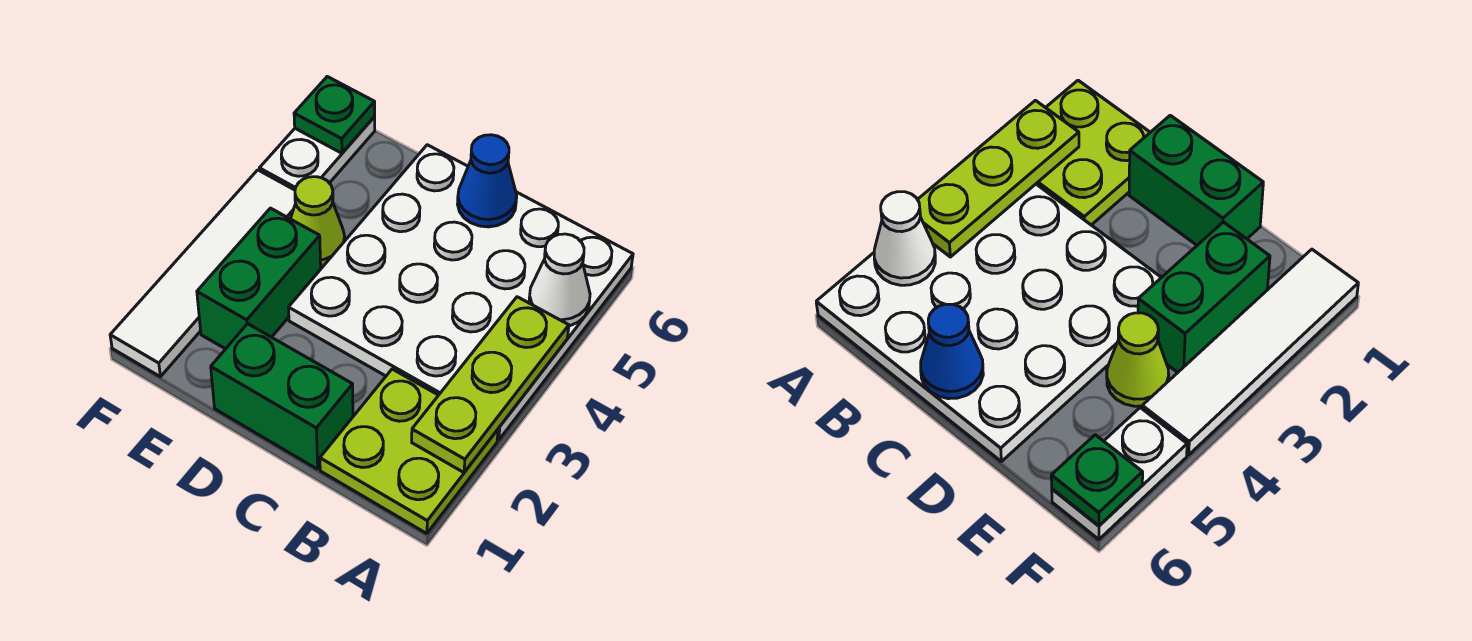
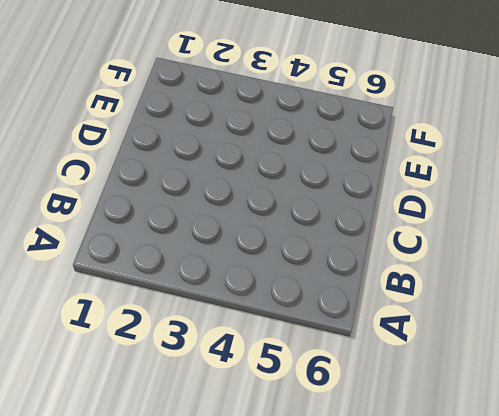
none -> lime plate A1:B2 level 1
none -> white plate A3:D6 level 1

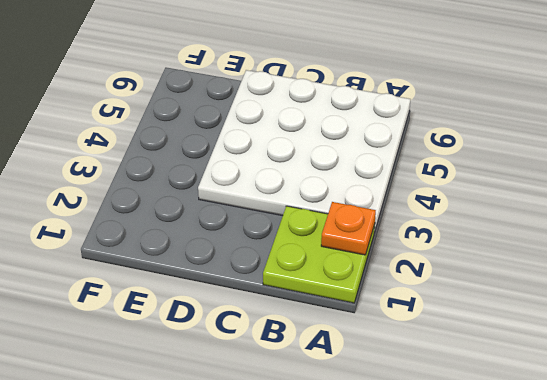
orange plate A2 level 2 -> lime plate A2:A4 level 2
none -> green brick C1:D1 level 1
none -> green brick E2:E3 level 1

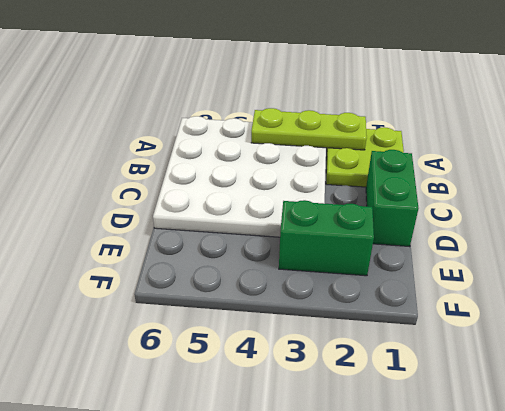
none -> lime cone E4 level 1
none -> white tile F1:F4 level 1

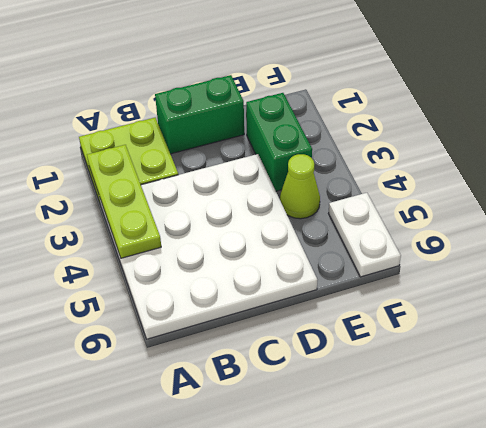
none -> white tile F1:F4 level 1
none -> white cone A5 level 2

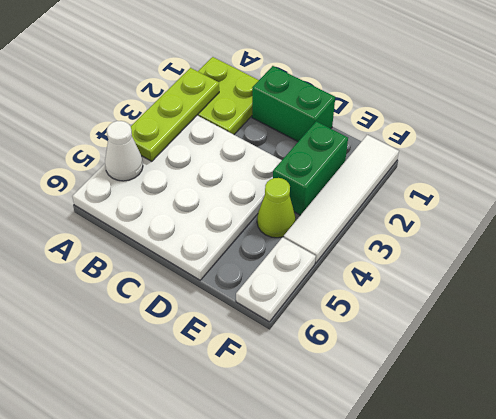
none -> blue cone C6 level 2
none -> green plate F6 level 2

